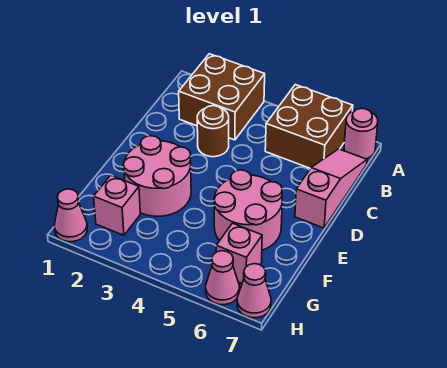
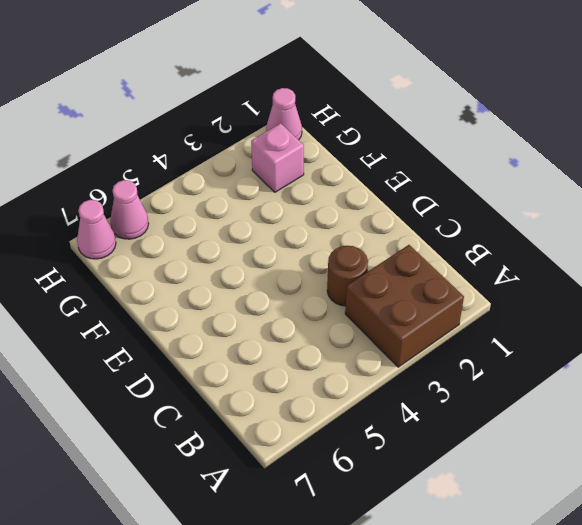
none -> brown brick A5:B6 level 1
none -> pink round brick A7 level 1
none -> pink slope B7:D7 level 1 top D

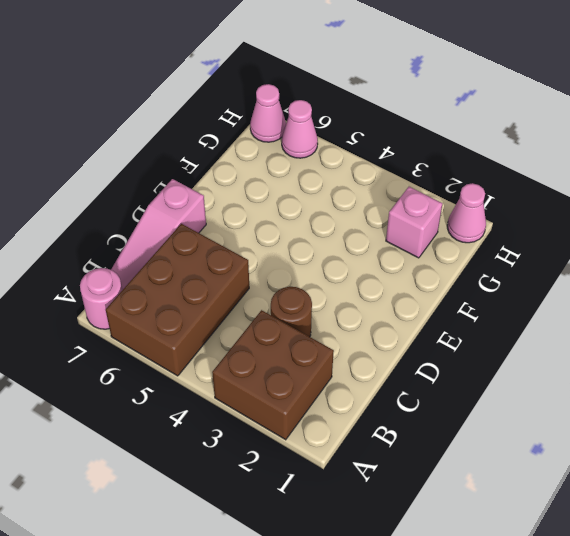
brown brick A5:C6 level 1 -> brown brick A5:B6 level 1
none -> pink round brick E2:F3 level 1
none -> pink round brick E5:F6 level 1
none -> pink brick G6 level 1

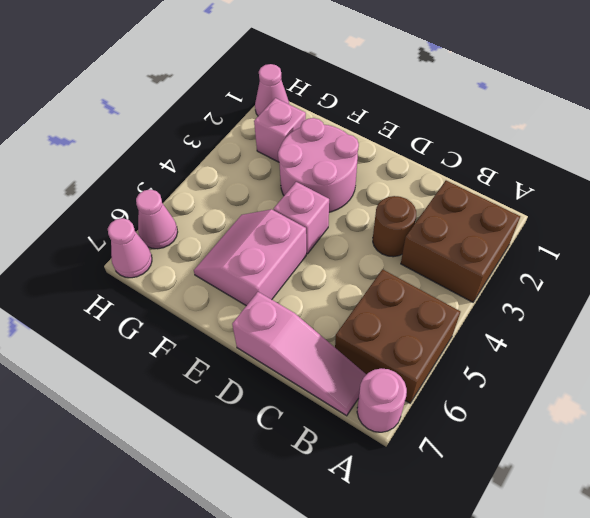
pink brick E4 level 1 -> pink brick G6 level 1
pink slope E5:F6 level 1 top E -> pink round brick E5:F6 level 1

